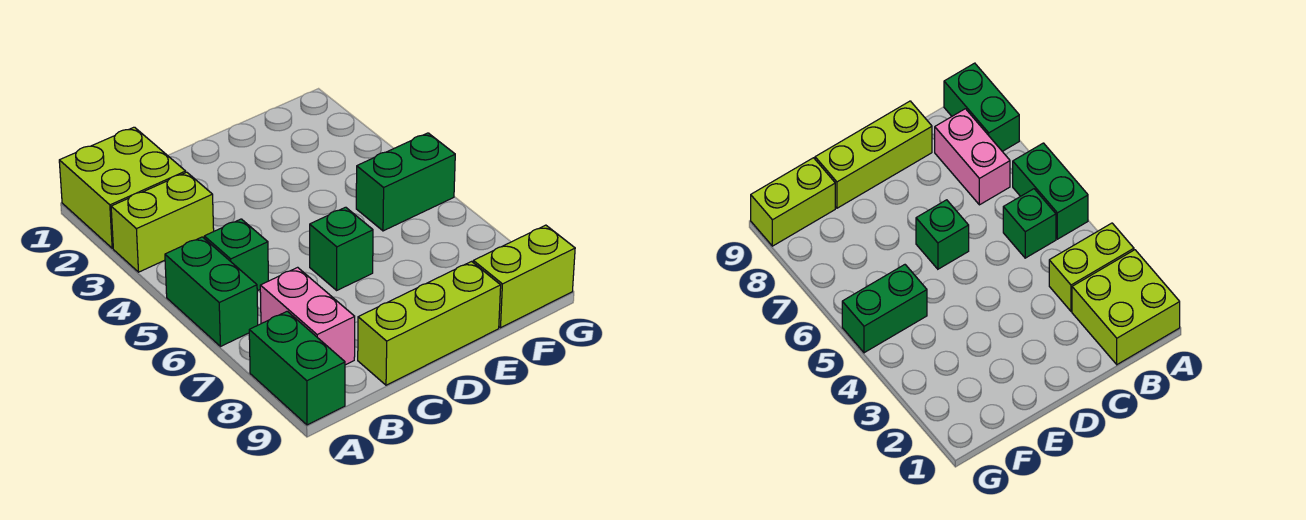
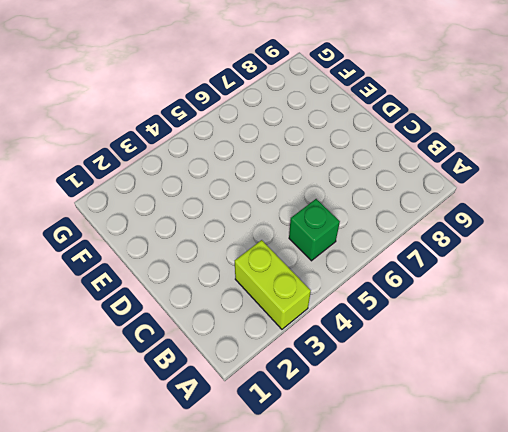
none -> lime brick A1:B2 level 1
none -> green brick A5:A6 level 1

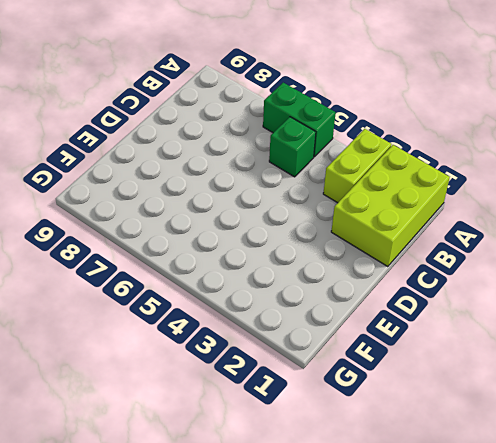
lime brick A1:C2 level 1 -> lime brick A1:B2 level 1
none -> green brick A8:A9 level 1
none -> pink brick B7:B8 level 1

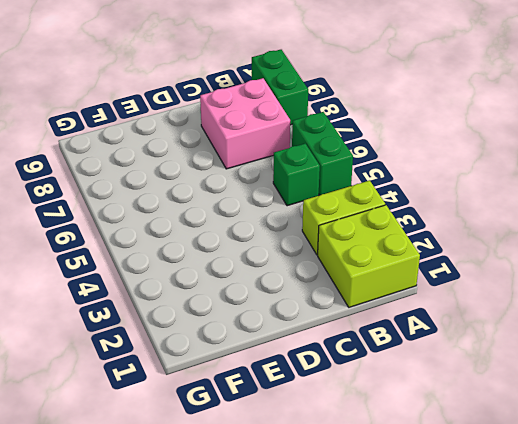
pink brick B7:C8 level 1 -> pink brick B7:B8 level 1
none -> lime brick C9:E9 level 1
none -> green brick D6 level 1

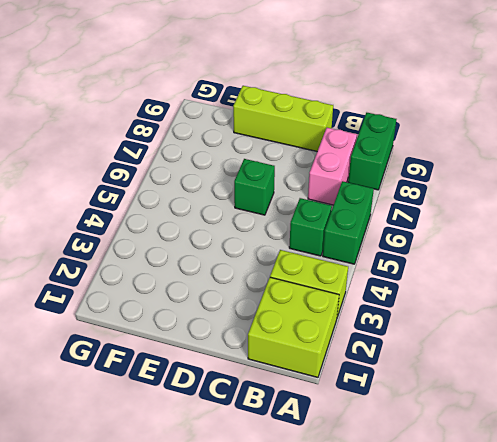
none -> green brick F5:G5 level 1
none -> lime brick F9:G9 level 1

